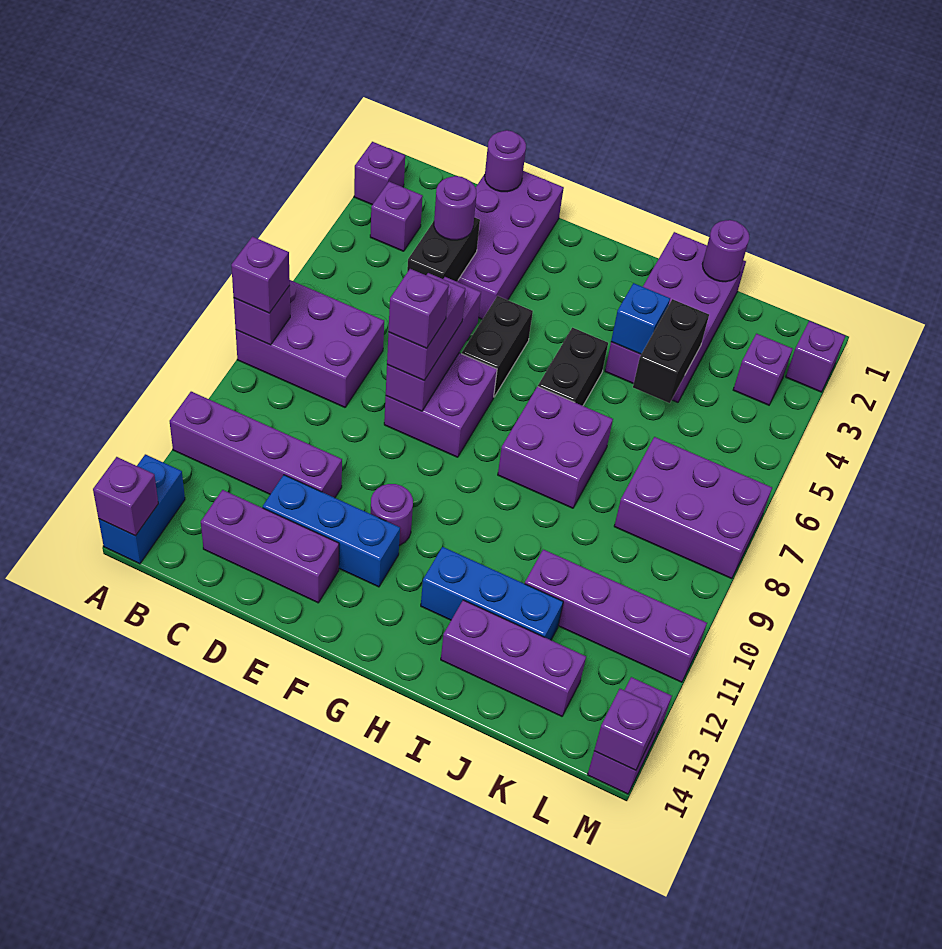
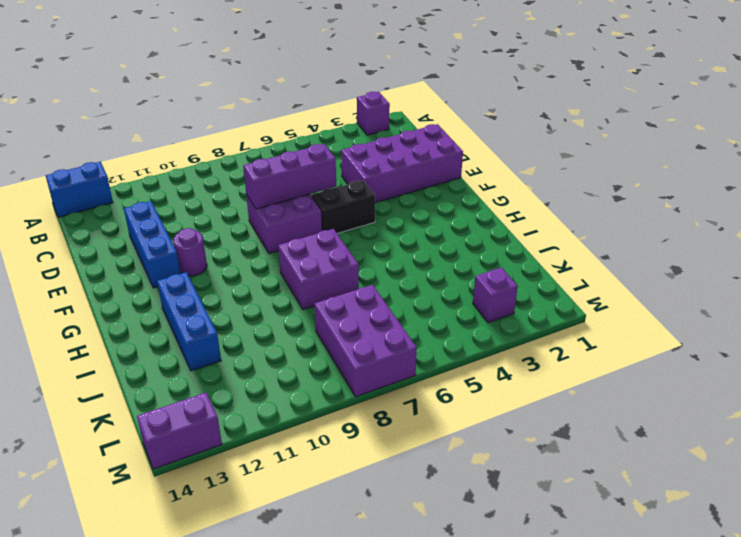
none -> purple brick A7:C8 level 1
none -> purple brick A11:D11 level 1
none -> purple brick B3 level 1
none -> purple brick C13:E13 level 1

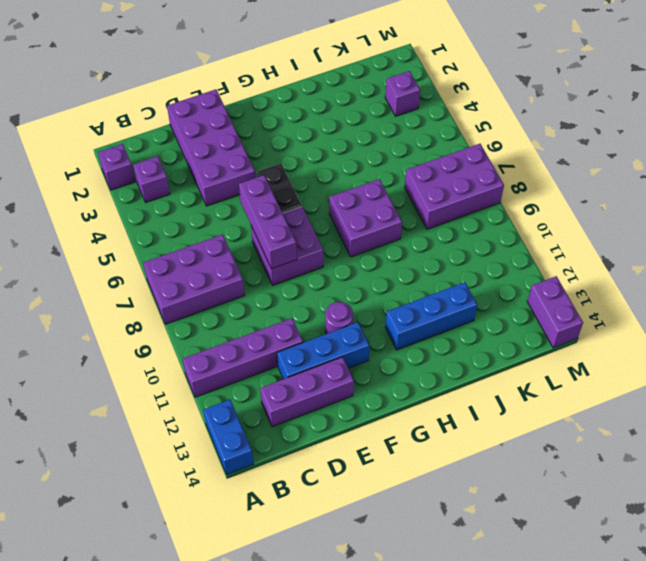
none -> black brick H5:H6 level 1
none -> purple brick I1:J4 level 1
none -> purple brick I13:K13 level 1
none -> purple brick J11:M11 level 1

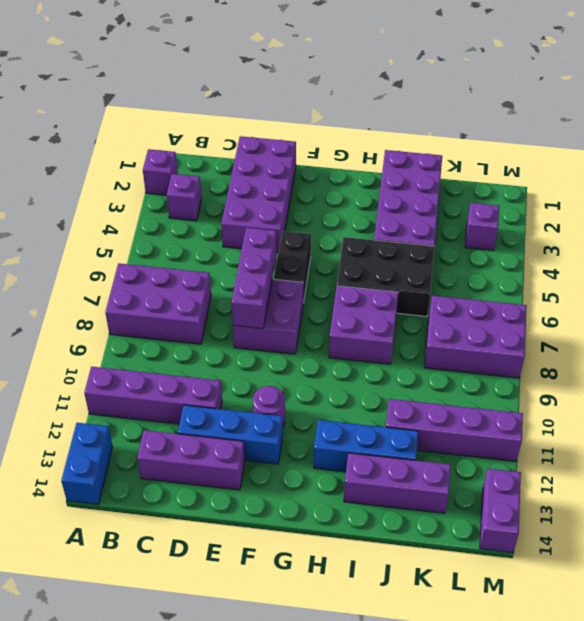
black brick H5:J6 level 1 -> black brick H5:H6 level 1
none -> purple brick M2 level 1
none -> purple brick A8 level 2
none -> purple brick A14 level 2
none -> purple round brick D1 level 2

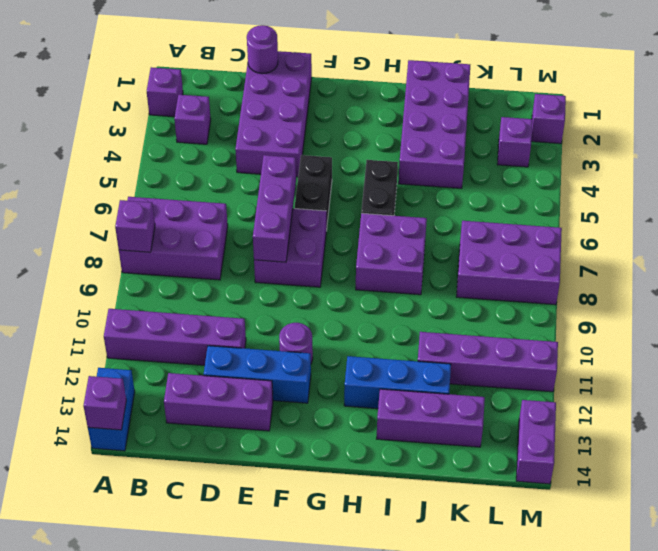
none -> black brick D4:D5 level 2
none -> blue brick I4 level 2
none -> purple round brick J1 level 2
none -> black brick J4:J5 level 2

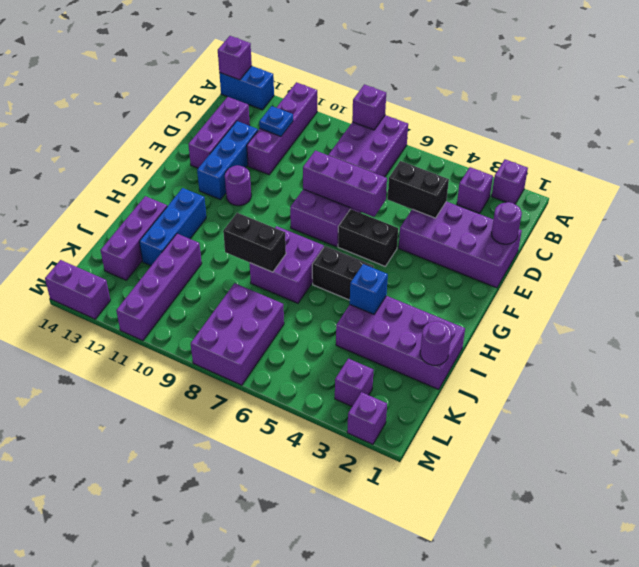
blue plate C11 level 2 -> none
black brick I8:I9 level 2 -> black brick J4:J5 level 2
none -> purple brick M14 level 2
none -> purple brick A8 level 3
none -> purple round brick D4 level 3
none -> purple brick E7:E8 level 3

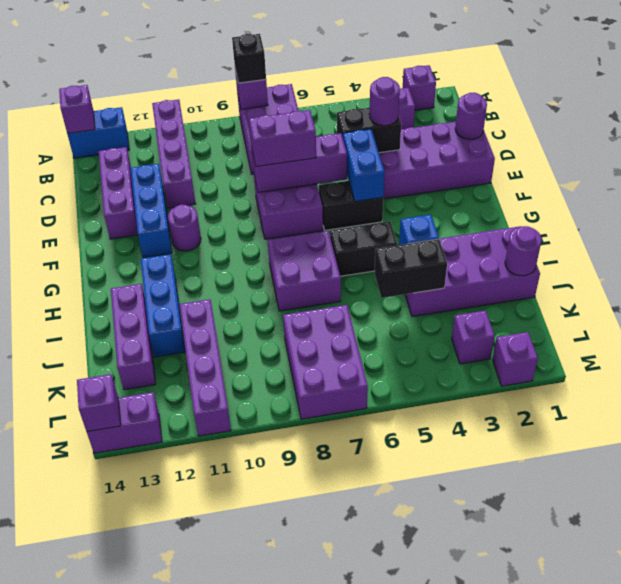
black brick A8 level 3 -> purple brick A8 level 3
blue brick E5:F5 level 2 -> none
none -> purple brick E8 level 4

